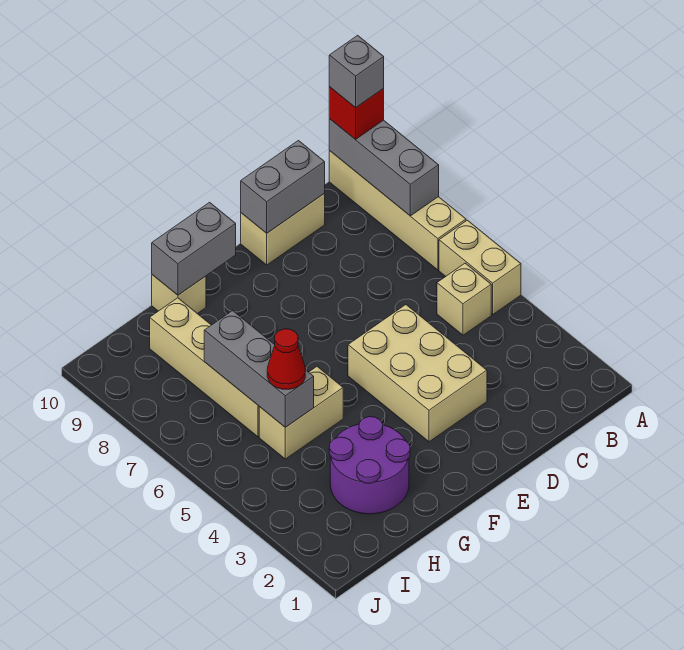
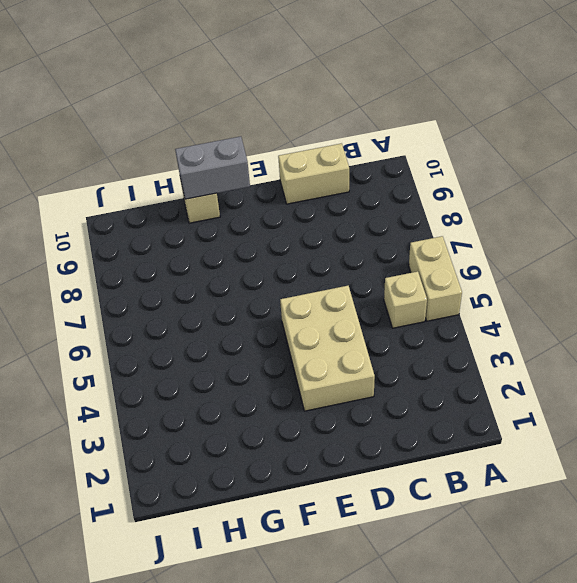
none -> tan brick A7:A10 level 1
none -> purple round brick G2:H3 level 1
none -> tan brick G5:H5 level 1

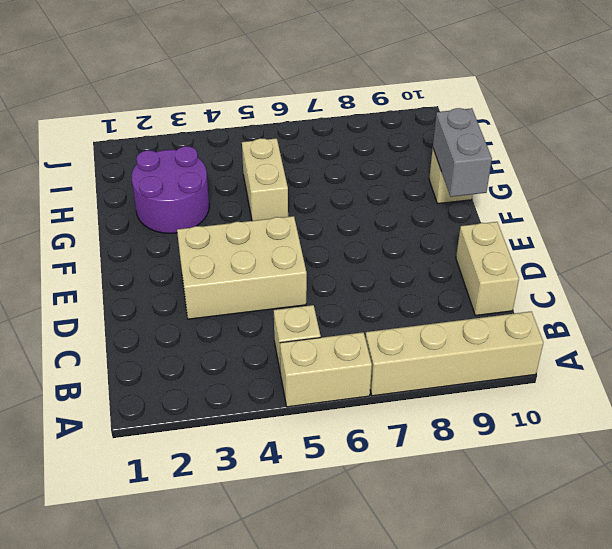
none -> tan brick H6:H9 level 1
none -> grey brick A8:A10 level 2
none -> grey brick C10:D10 level 2

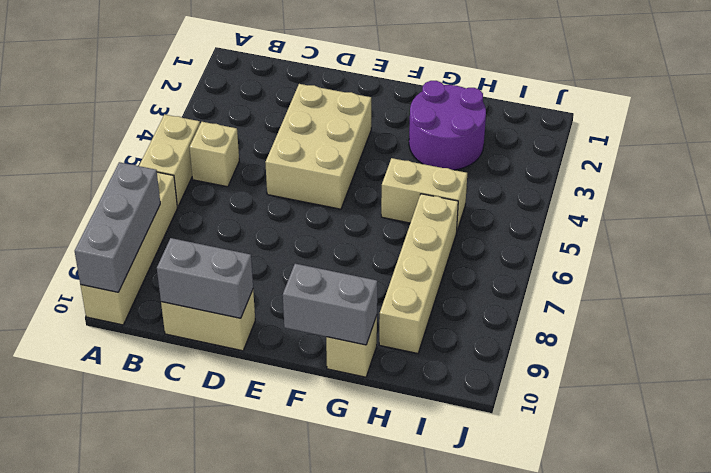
none -> grey brick H5:H7 level 2
none -> red brick A10 level 3
none -> red cone H5 level 3

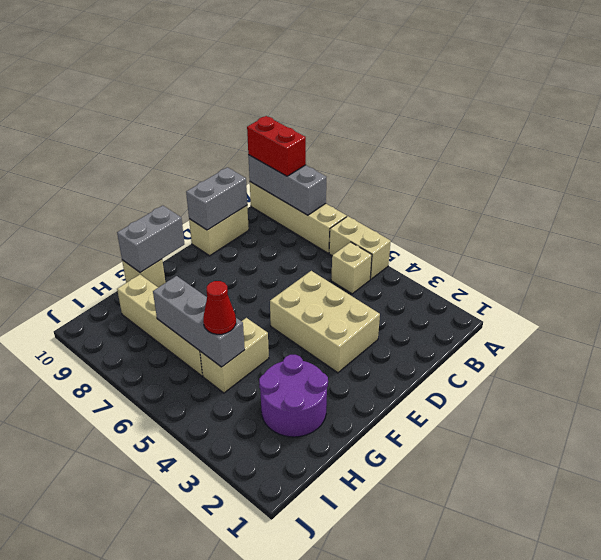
red brick A9:A10 level 3 -> red brick A10 level 3
none -> grey brick A10 level 4

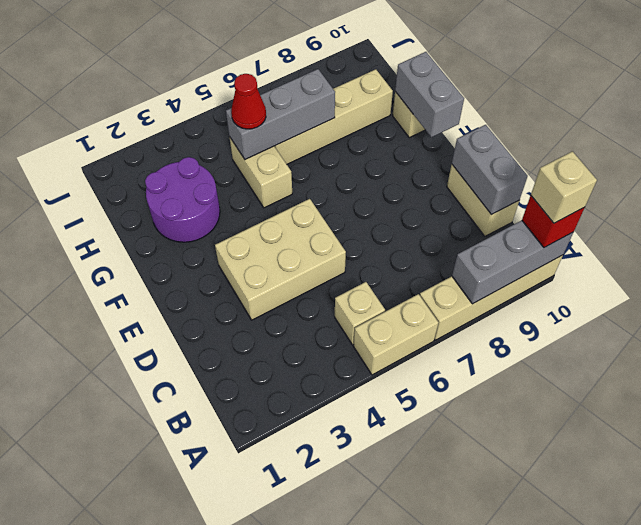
tan brick A10 level 4 -> grey brick A10 level 4

